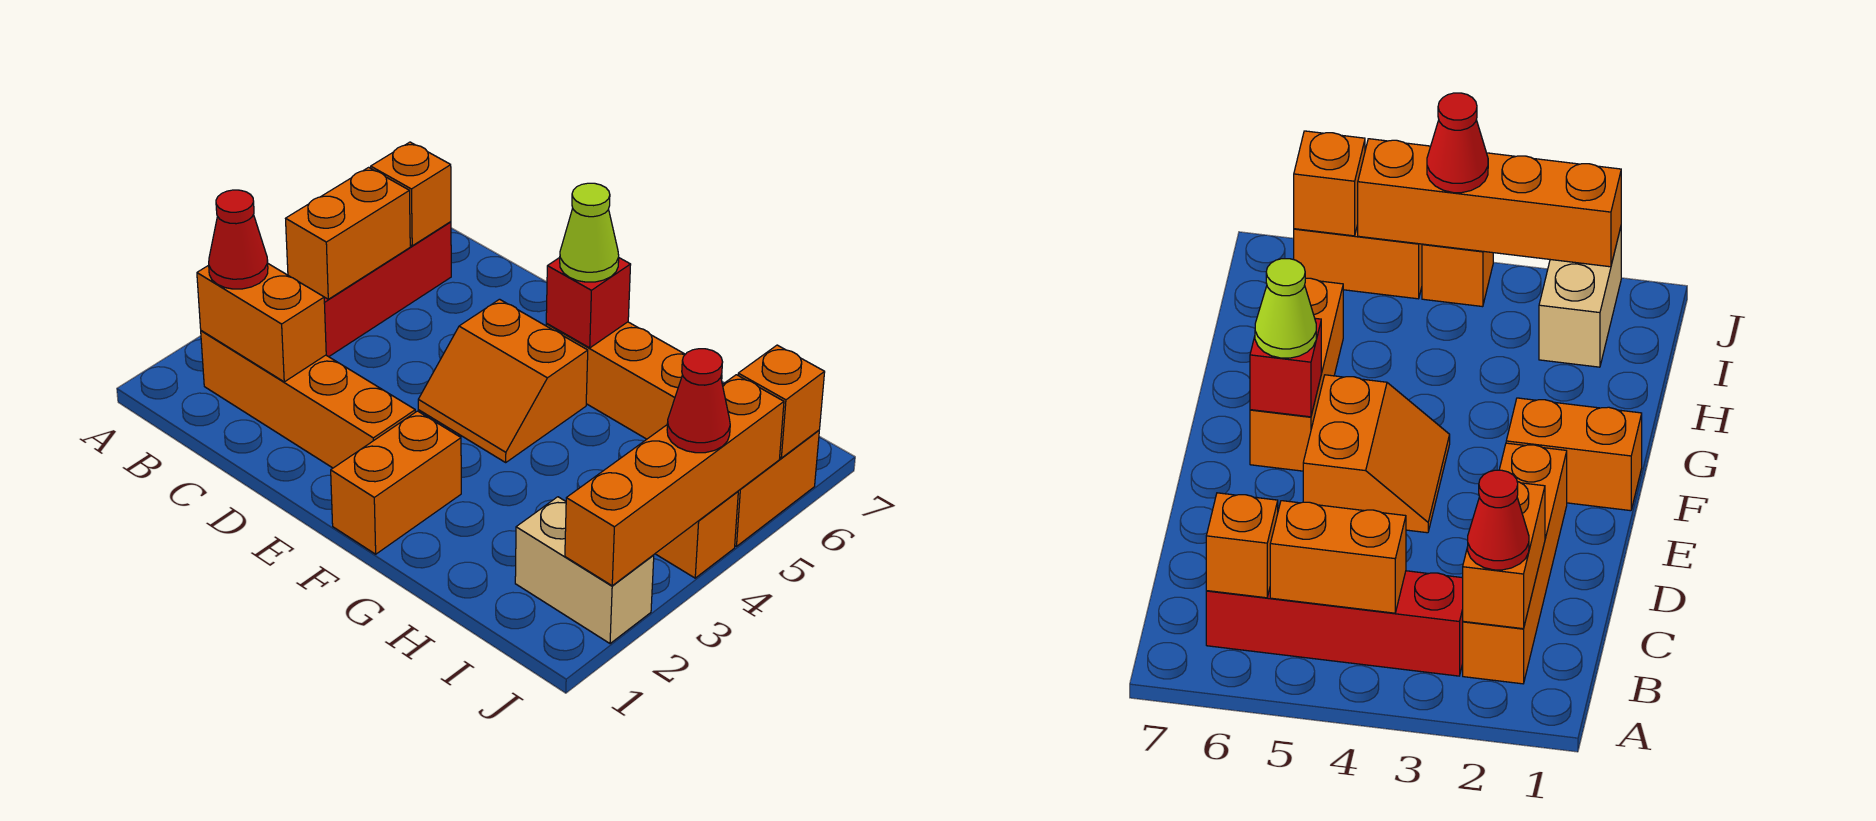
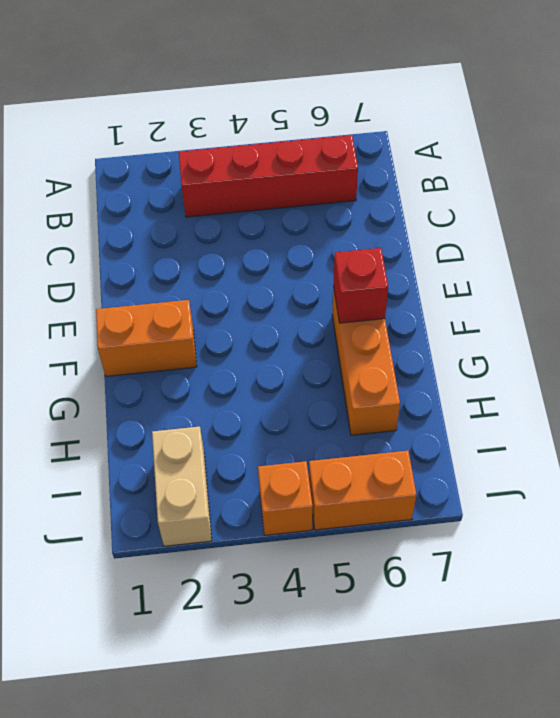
none -> orange brick B2:E2 level 1
none -> orange slope E4:F5 level 1 top 5
none -> orange brick B2:C2 level 2

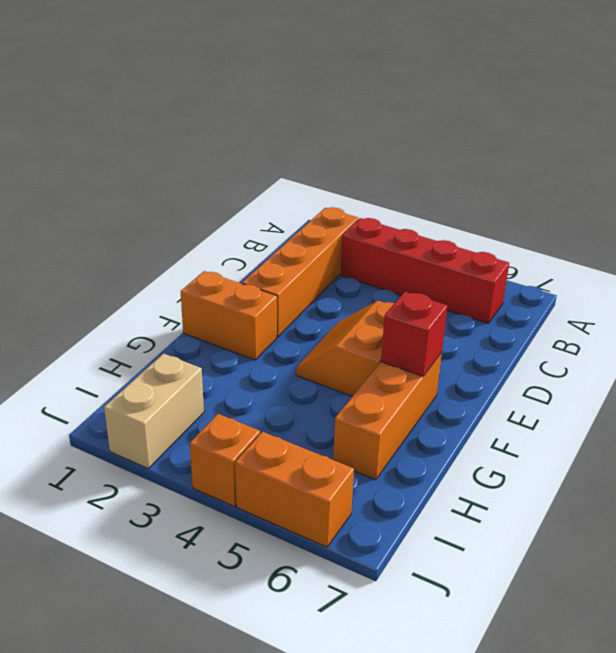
none -> orange brick B2:C2 level 2
none -> orange brick B4:B5 level 2
none -> orange brick B6 level 2

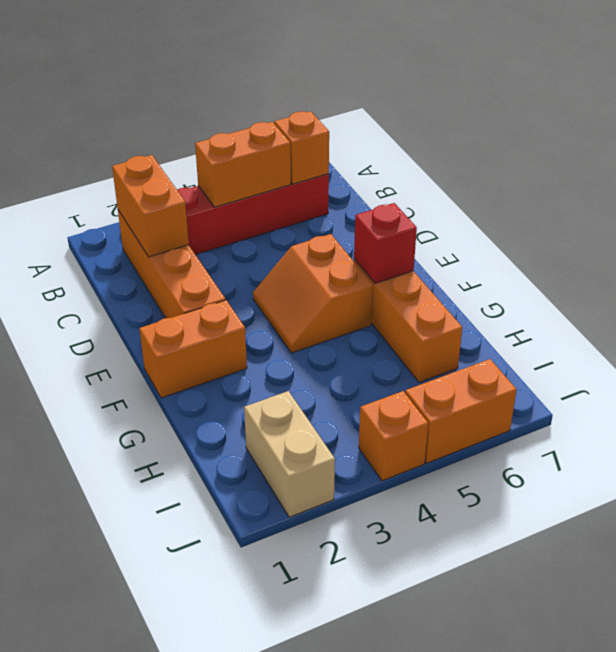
none -> orange brick J2:J5 level 2
none -> orange brick J6 level 2
none -> red cone B2 level 3

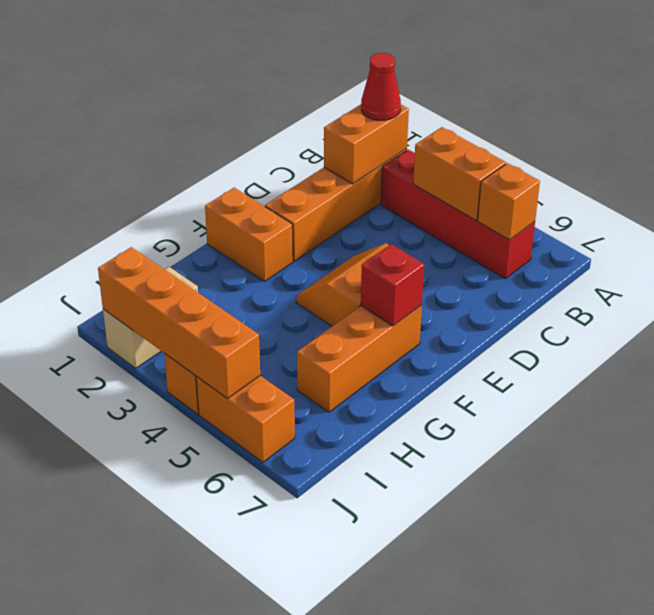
none -> orange brick J6 level 2
none -> lime cone F6 level 3
none -> red cone J4 level 3

